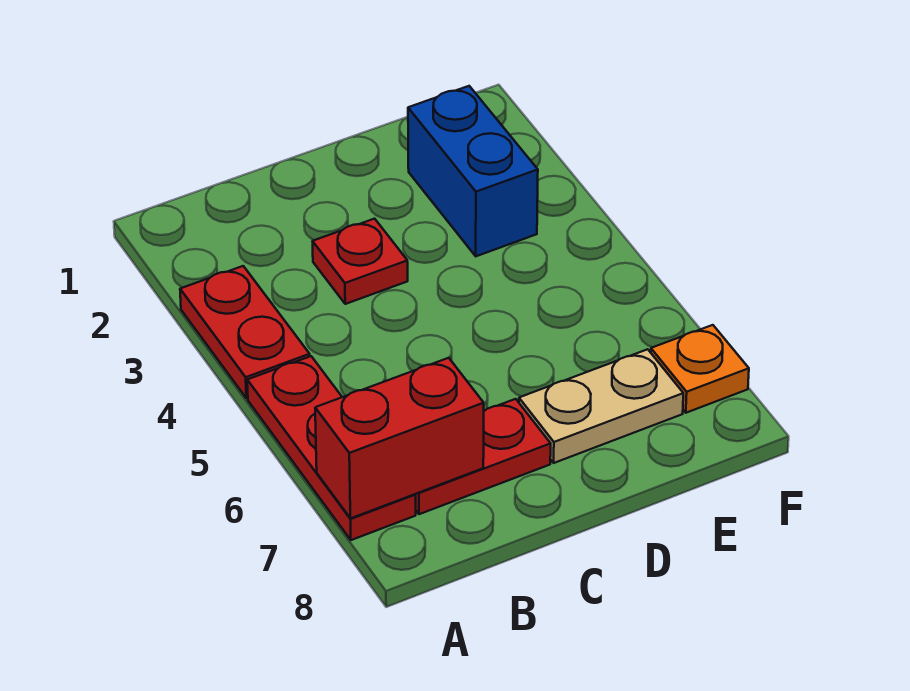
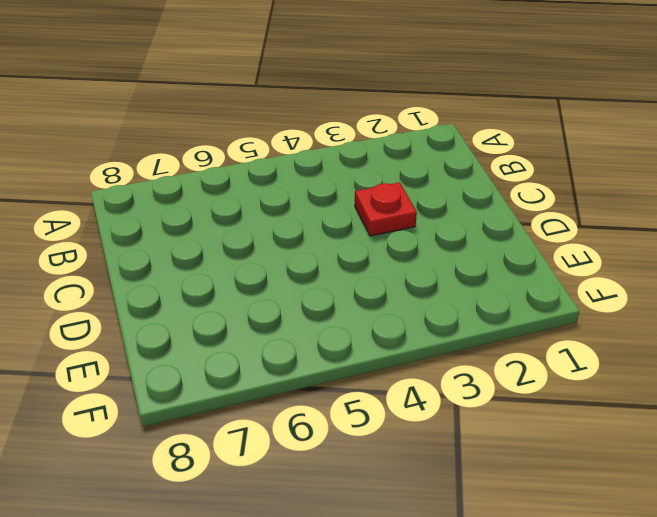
none -> red plate A3:A4 level 1
none -> red plate A5:A7 level 1

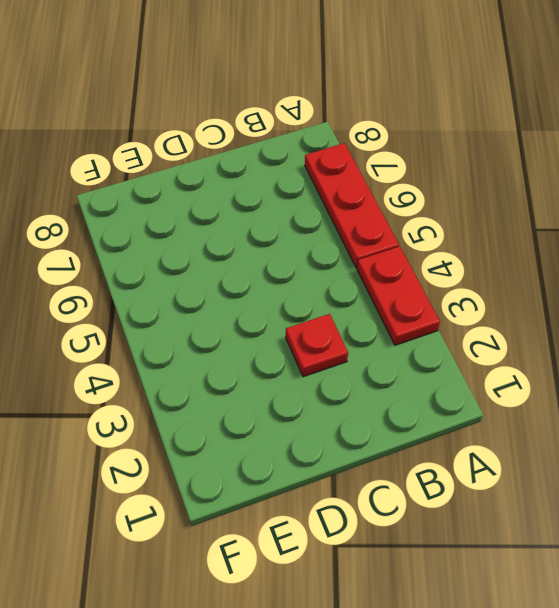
none -> red plate B7:C7 level 1
none -> tan plate D7:E7 level 1

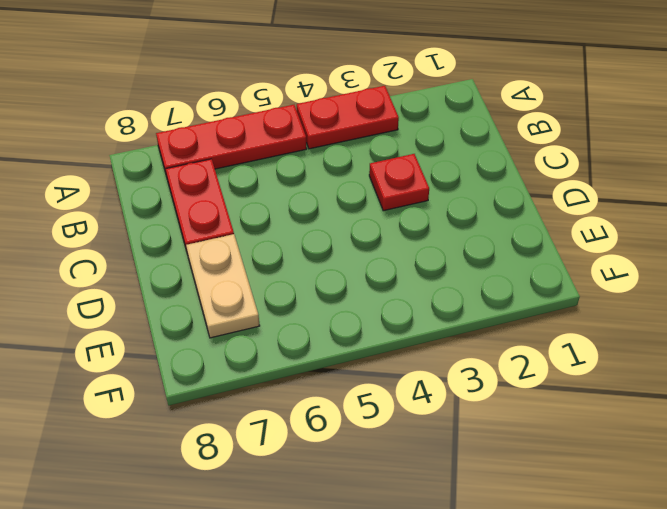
none -> blue brick E2:E3 level 1
none -> orange plate F7 level 1

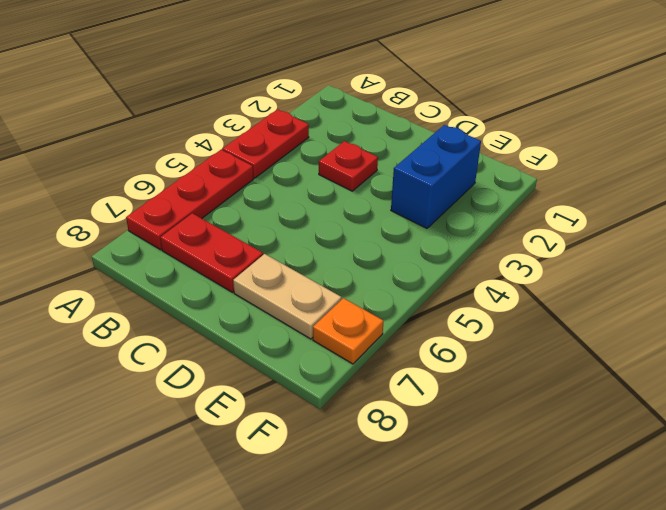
none -> red brick A7:B7 level 2

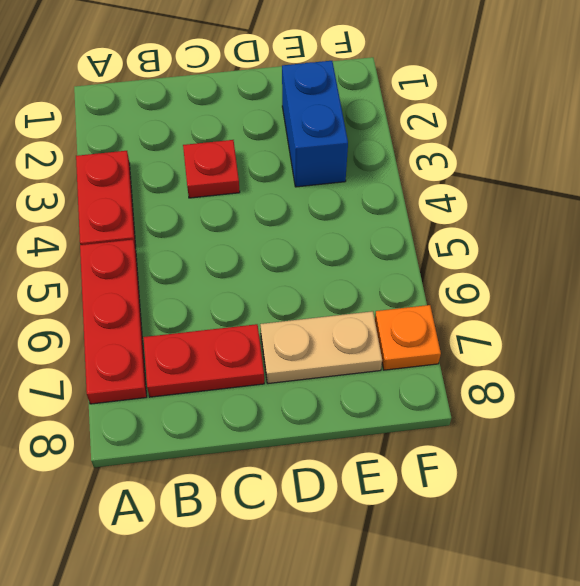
none -> red brick A7:B7 level 2

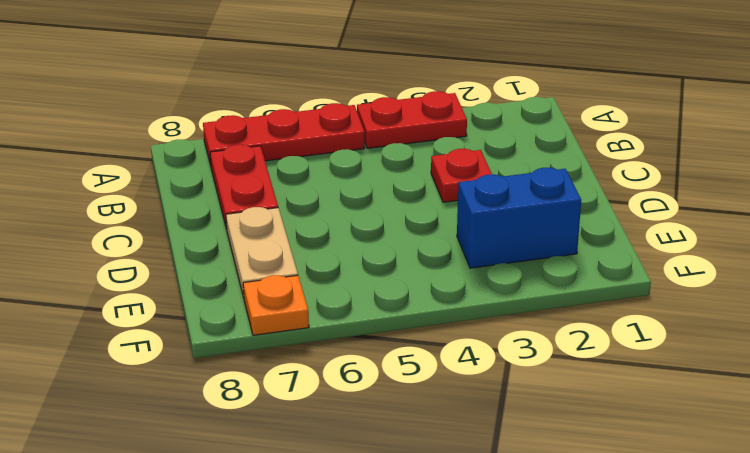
none -> red brick A7:B7 level 2

